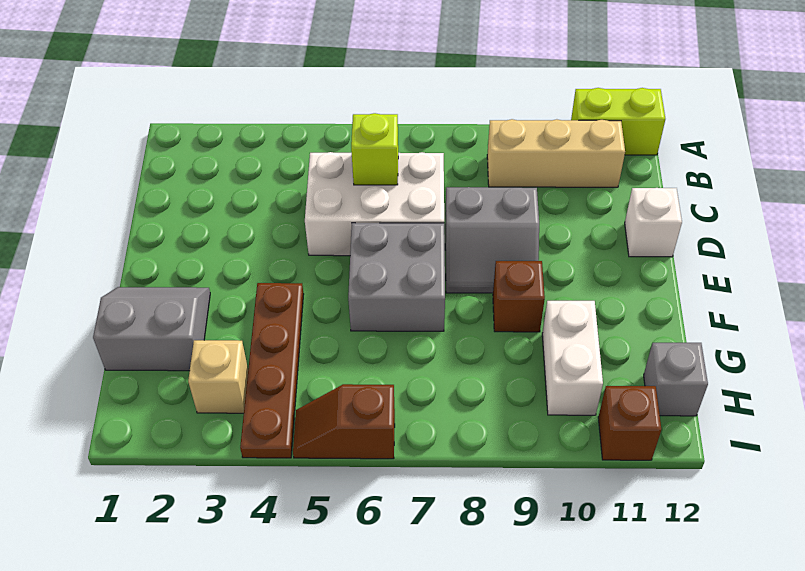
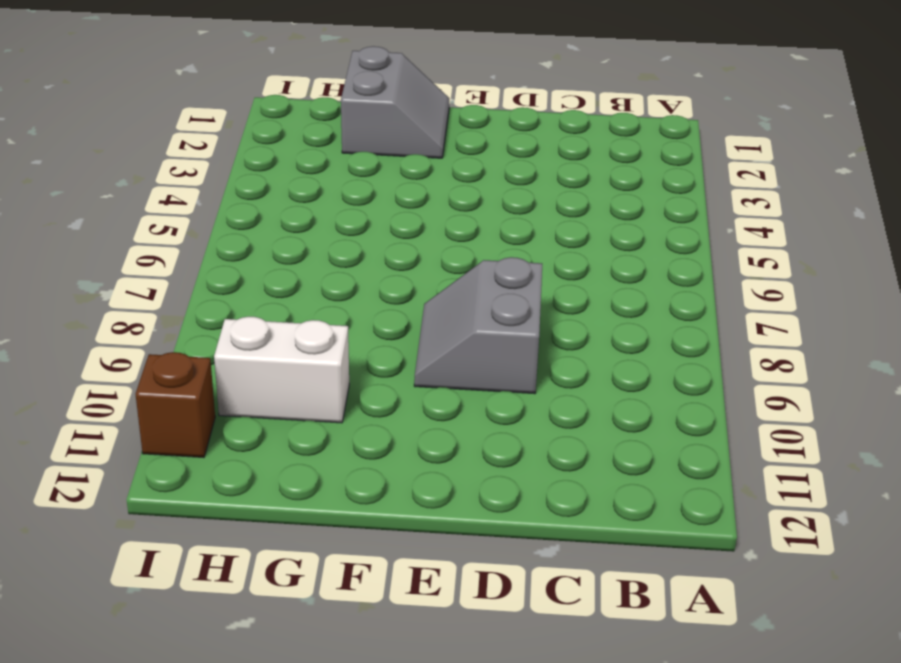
none -> lime brick A11:A12 level 1
none -> tan brick B9:B11 level 1
none -> white brick C5:D7 level 1

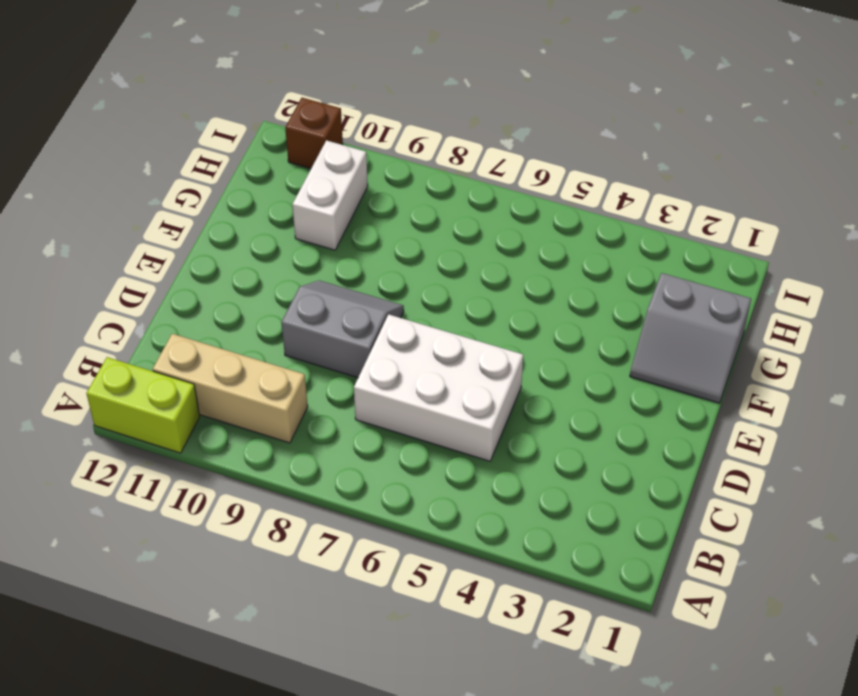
none -> white brick D12 level 1
none -> grey brick E6:F7 level 1
none -> brown plate F4:I4 level 1

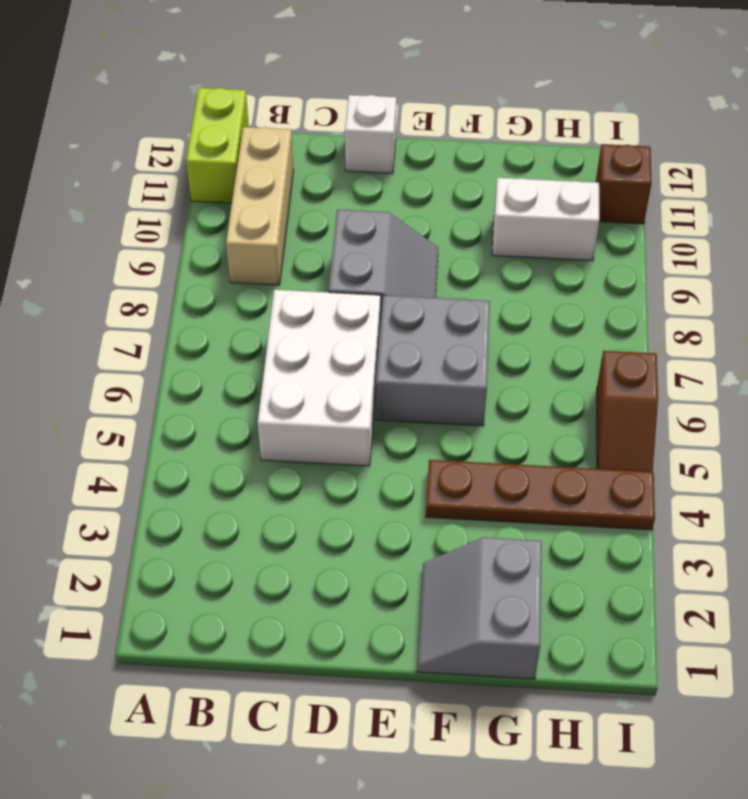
none -> brown brick F9 level 1
none -> tan brick H3 level 1
none -> grey brick H12 level 1

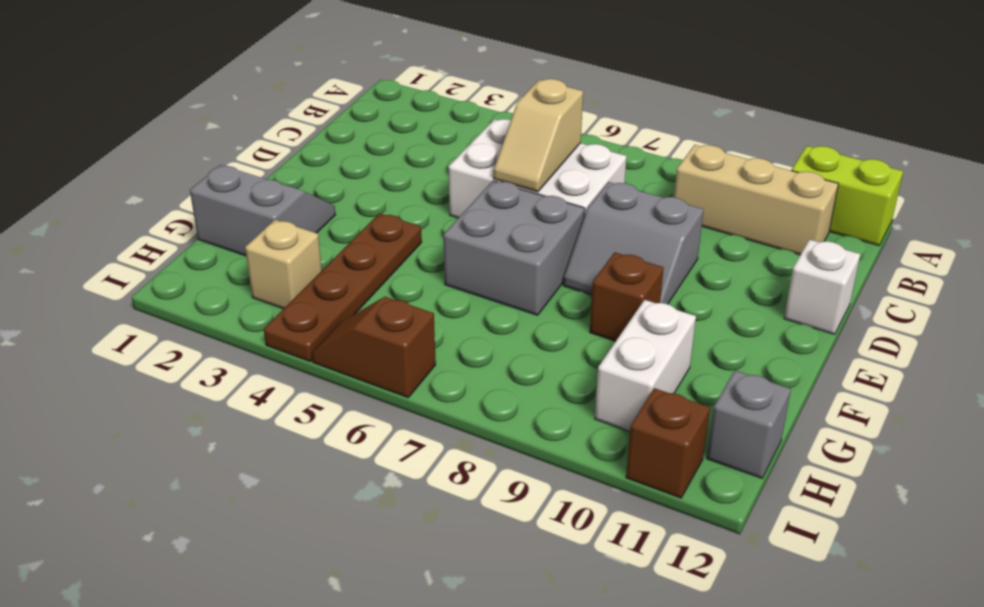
tan slope C6:D6 level 2 top C -> lime brick C6 level 2

